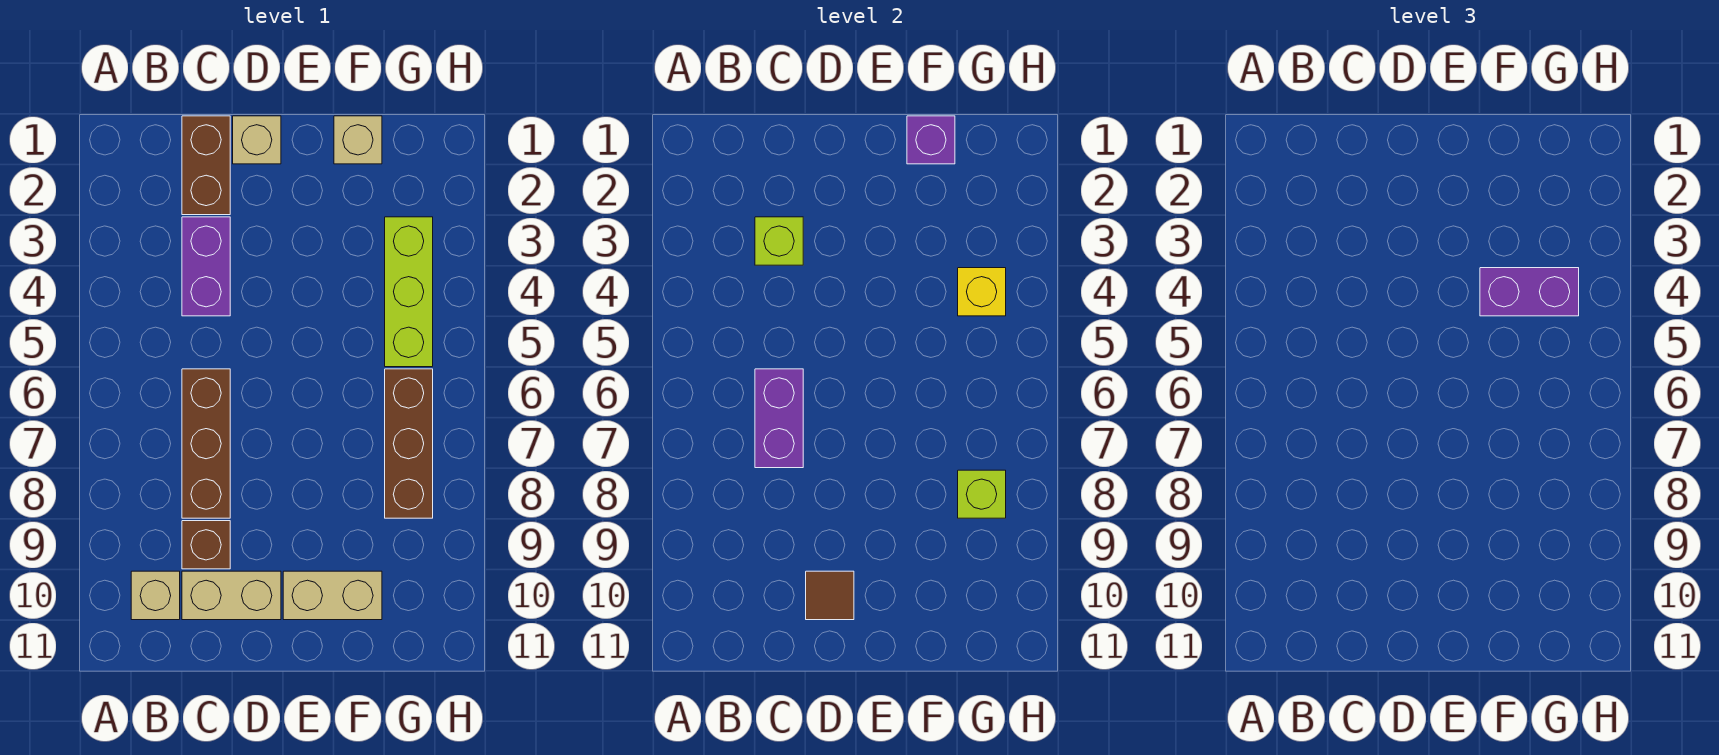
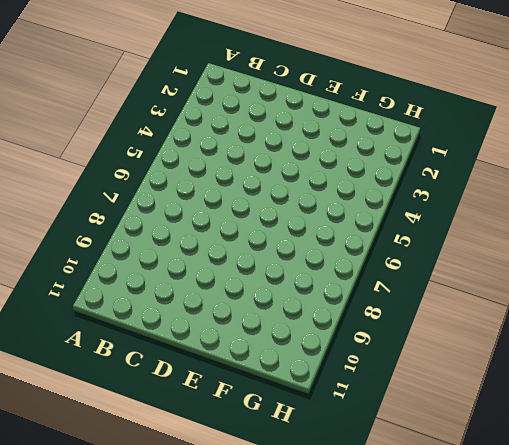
none -> tan brick B10 level 1
none -> brown brick C1:C2 level 1
none -> purple brick C3:C4 level 1

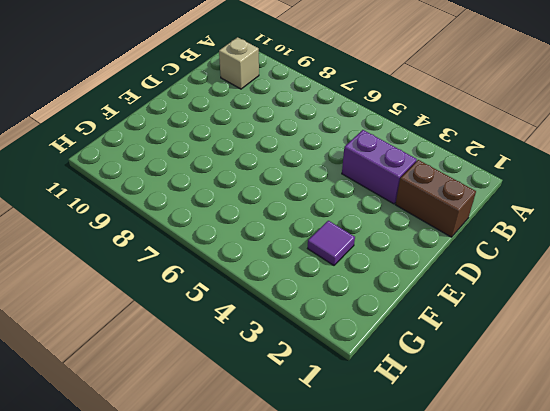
purple tile F3 level 1 -> none
none -> brown brick C6:C8 level 1
none -> brown brick C9 level 1
none -> tan brick C10:D10 level 1

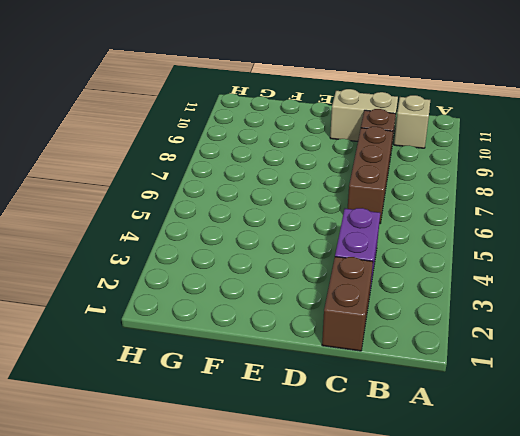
none -> tan brick D1 level 1
none -> tan brick E10:F10 level 1
none -> tan brick F1 level 1

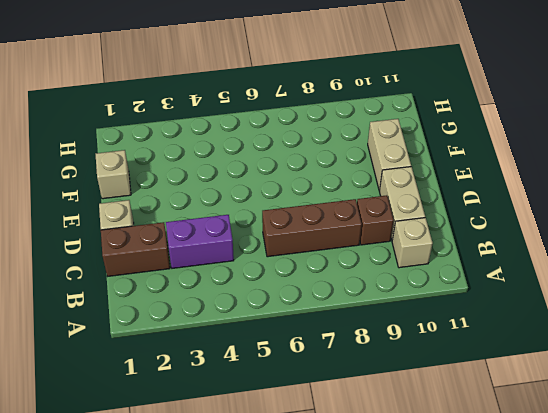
none -> lime brick G3:G5 level 1
none -> brown brick G6:G8 level 1
none -> lime brick C3 level 2

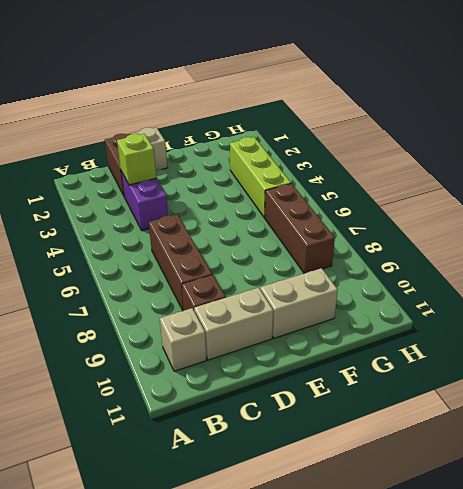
none -> tan brick F1 level 1
none -> purple brick C6:C7 level 2
none -> brown tile D10 level 2

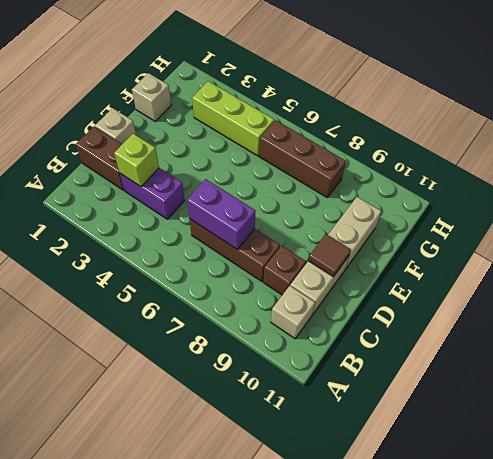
none -> purple brick F1 level 2
none -> yellow brick G4 level 2
none -> lime brick G8 level 2

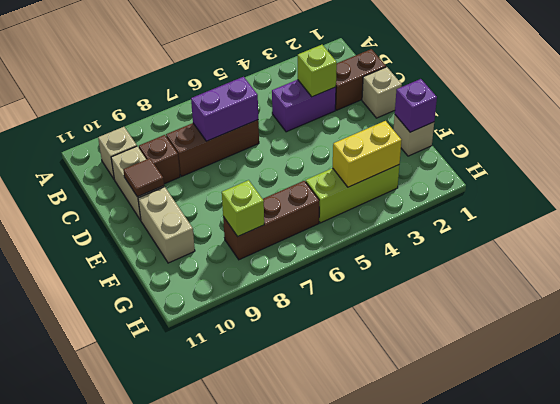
yellow brick G3:G4 level 2 -> yellow brick G4 level 2
none -> purple brick F4:G4 level 3

